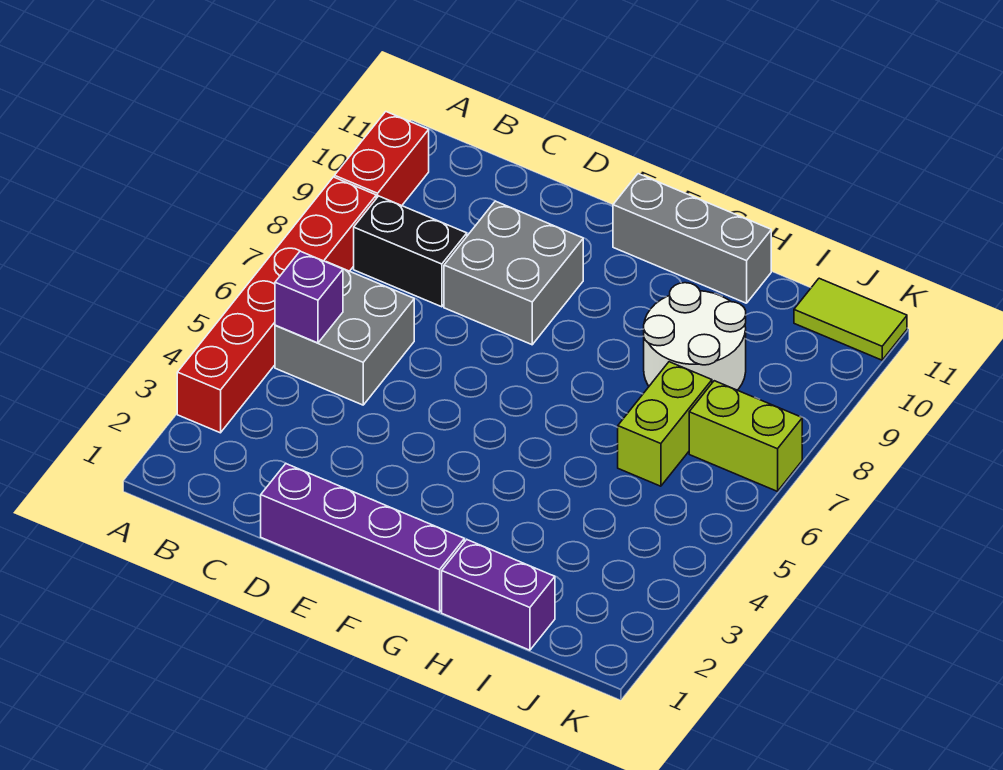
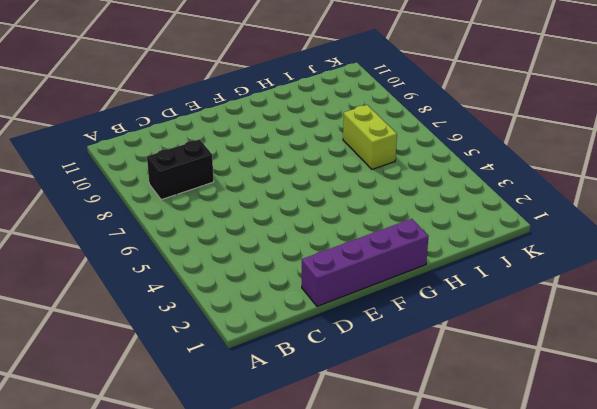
none -> red brick A3:A8 level 1
none -> red brick A9:A10 level 1
none -> grey brick B5:C6 level 1

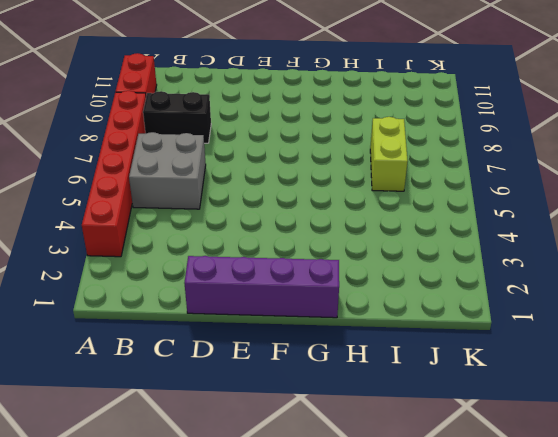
none -> grey brick D8:E9 level 1
none -> grey brick F11:H11 level 1
none -> purple brick H1:I1 level 1

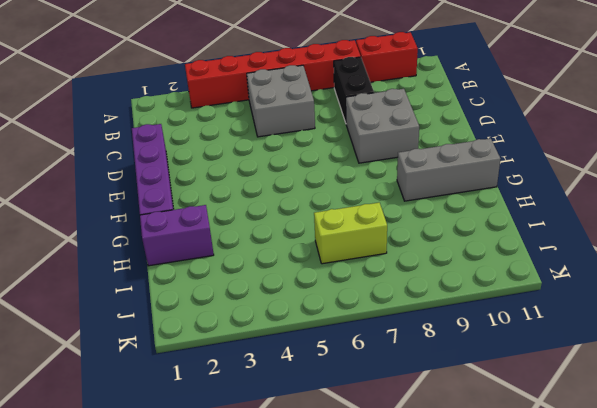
grey brick G9:G11 level 1 -> grey brick F11:H11 level 1
purple brick H1:H2 level 1 -> purple brick H1:I1 level 1
none -> white round brick H8:I9 level 1
none -> lime brick J7:K7 level 1
none -> lime tile J11:K11 level 1

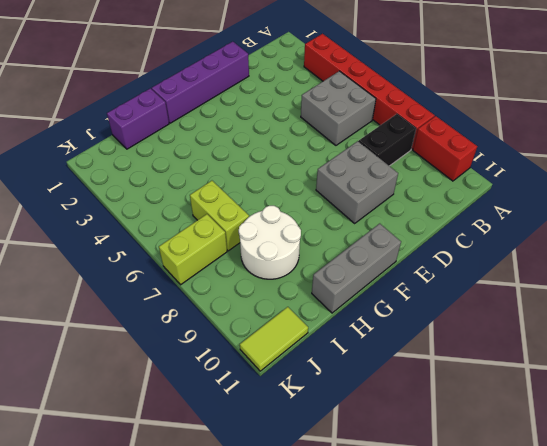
none -> purple brick B5 level 2

